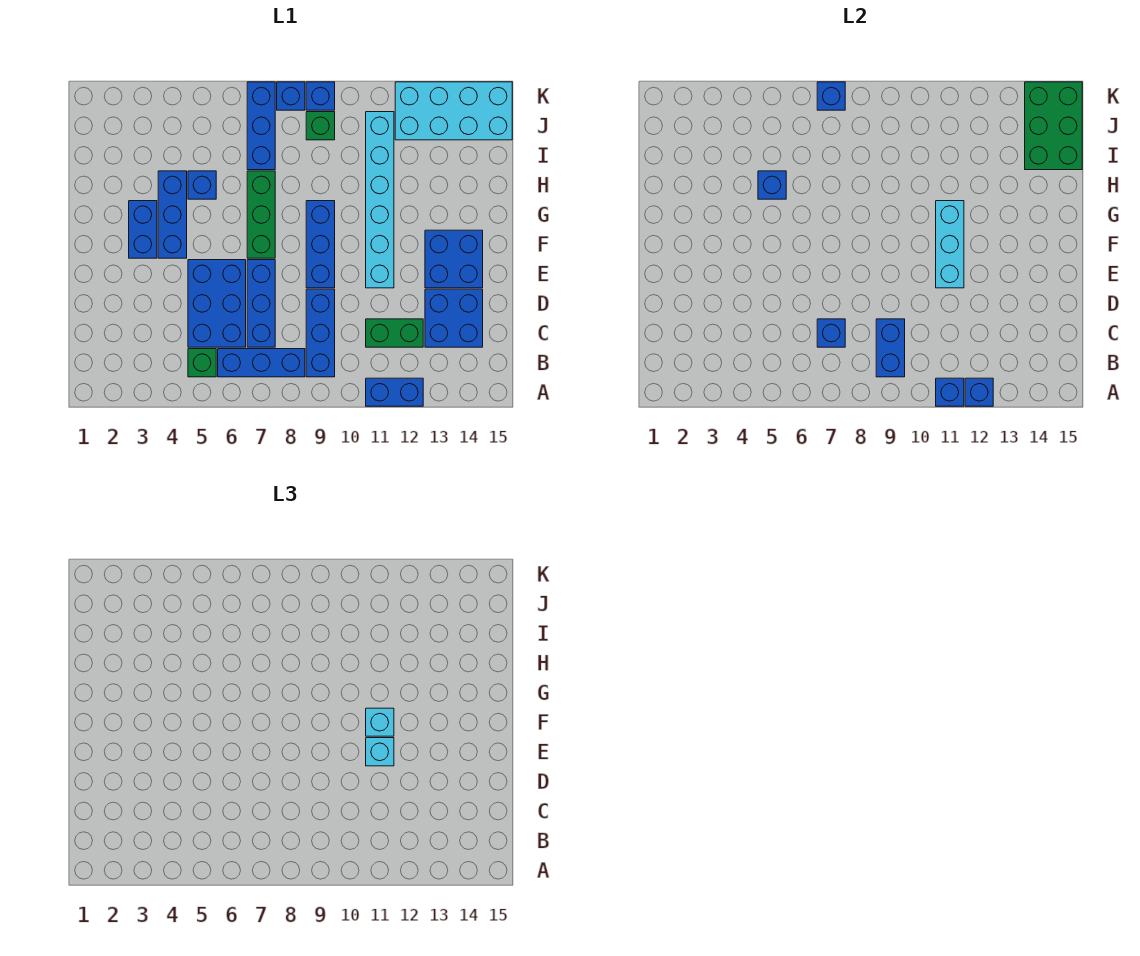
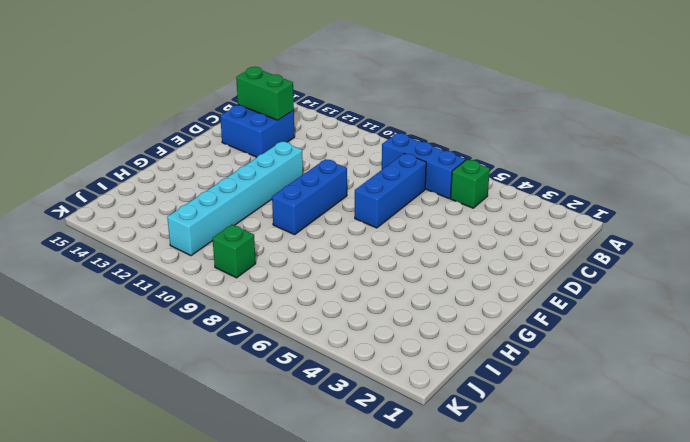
green brick C13:C14 level 2 -> green brick C11:C12 level 1
none -> blue brick A11:A12 level 1
none -> blue brick B9:D9 level 1
none -> blue brick C5:E6 level 1
none -> blue brick E13:F14 level 1

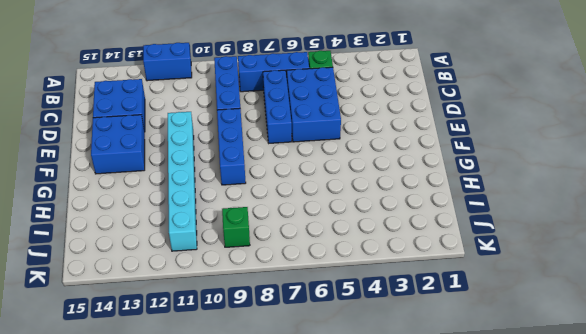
none -> green brick C11:C12 level 1
none -> blue brick F3:G3 level 1
none -> blue brick F4:H4 level 1
none -> green brick F7:H7 level 1

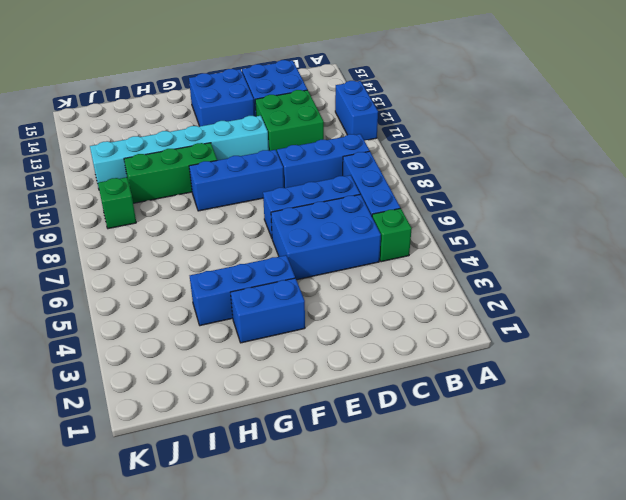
green brick C11:D12 level 1 -> green brick C11:C12 level 1
green brick G10:I10 level 1 -> green brick F7:H7 level 1
none -> blue brick H5 level 1
none -> blue brick I7:K7 level 1
none -> cyan brick J12:K15 level 1
none -> blue brick K8 level 1

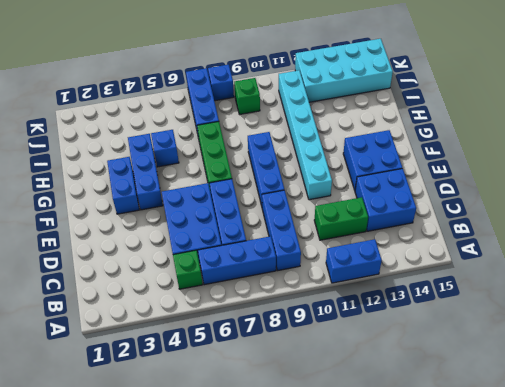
none -> blue brick K9 level 1
none -> blue brick A11 level 2
none -> blue brick A12 level 2
none -> blue brick B9:C9 level 2

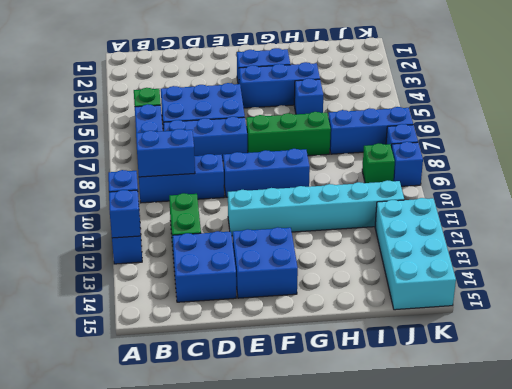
none -> blue brick C7 level 2
none -> cyan brick E11:G11 level 2
none -> blue brick H5 level 2
none -> green brick I14:K15 level 2

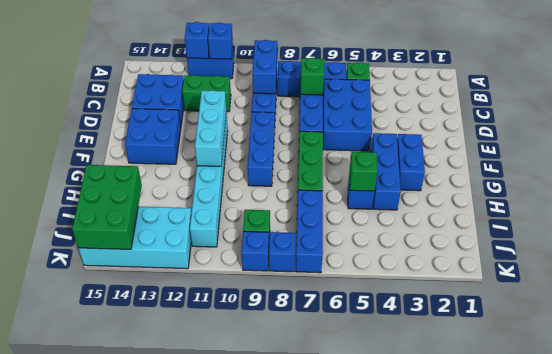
green brick C7 level 2 -> blue brick C7 level 2
green brick H5 level 2 -> blue brick H5 level 2
none -> blue brick K7 level 2
none -> cyan brick E11 level 3
none -> cyan brick F11 level 3

